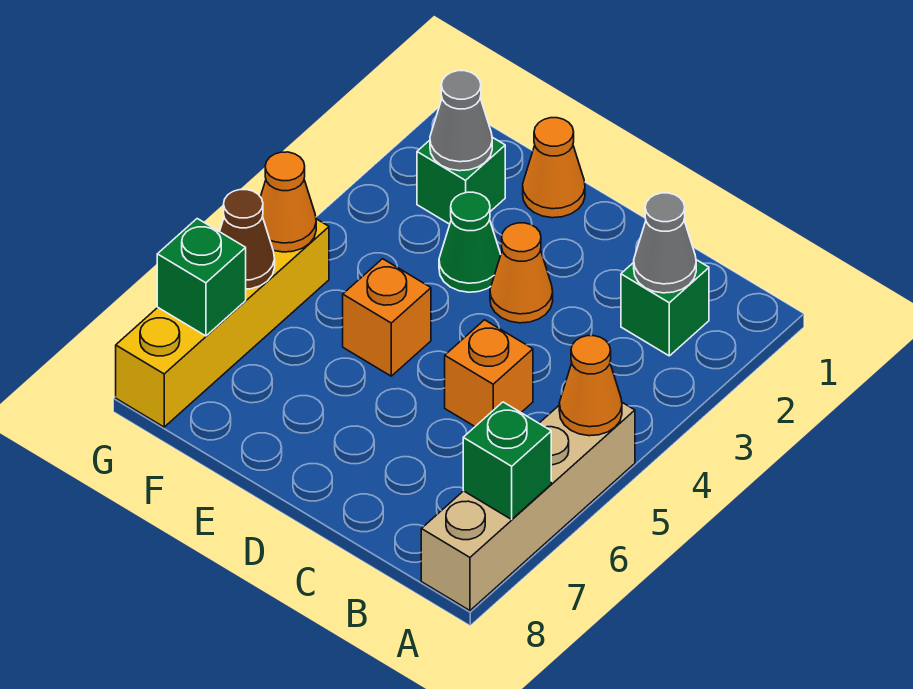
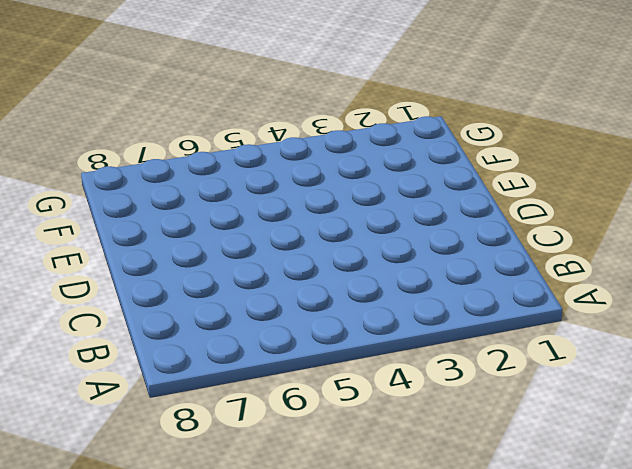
none -> tan brick A5:A8 level 1
none -> green brick B2 level 1
none -> orange brick C5 level 1

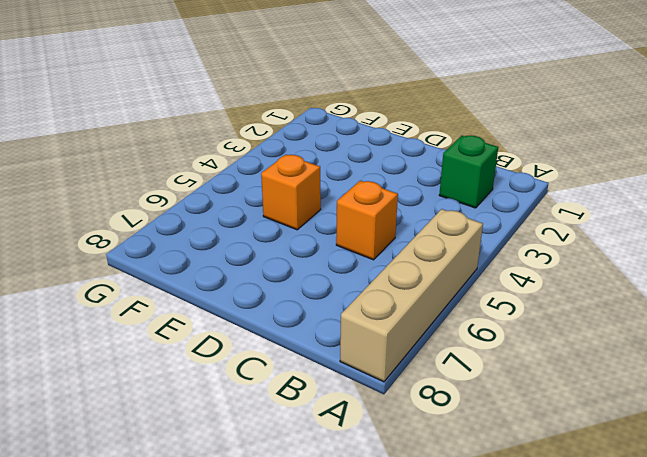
none -> orange cone D3 level 1
none -> orange cone E1 level 1
none -> green cone E3 level 1

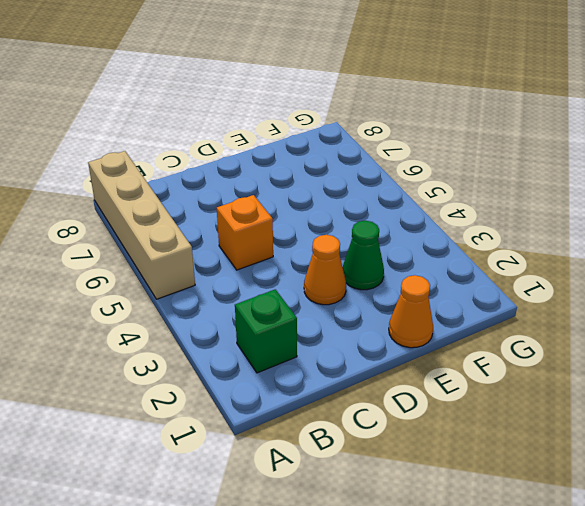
none -> orange brick E5 level 1
none -> green brick F2 level 1
none -> yellow brick G5:G8 level 1

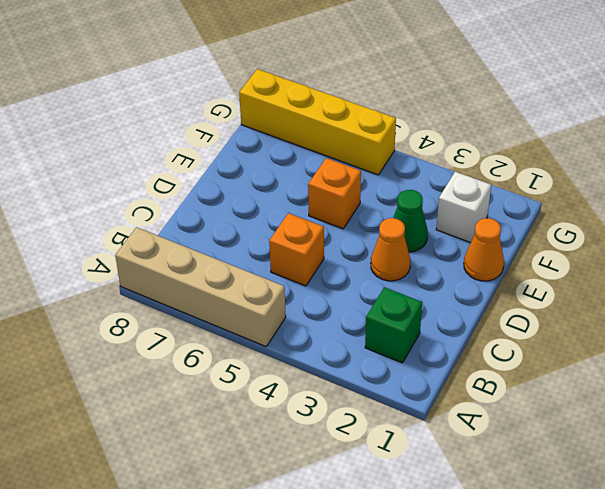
white brick F2 level 1 -> green brick F2 level 1
none -> orange cone A5 level 2
none -> green brick A7 level 2
none -> grey cone B2 level 2

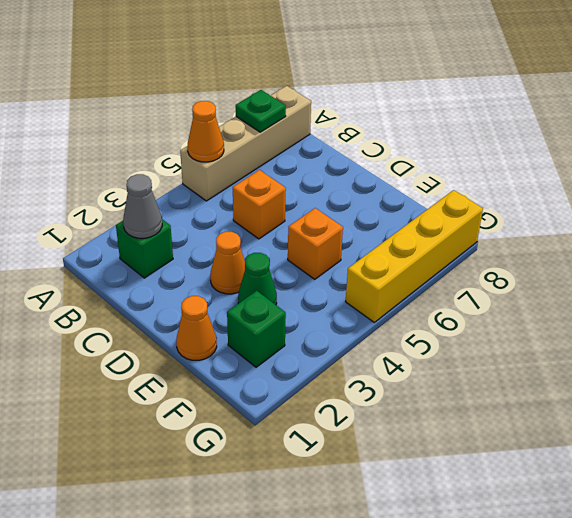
green plate A7 level 2 -> green brick A7 level 2
none -> grey cone F2 level 2
none -> orange cone G5 level 2
none -> brown cone G6 level 2

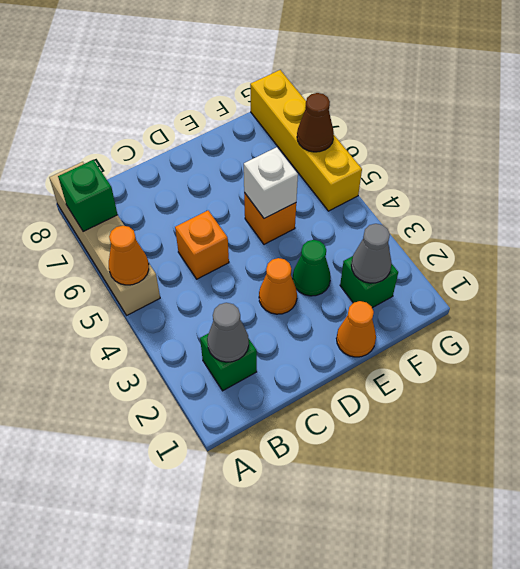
white brick E5 level 2 -> none
none -> orange cone G5 level 2
none -> green brick G7 level 2

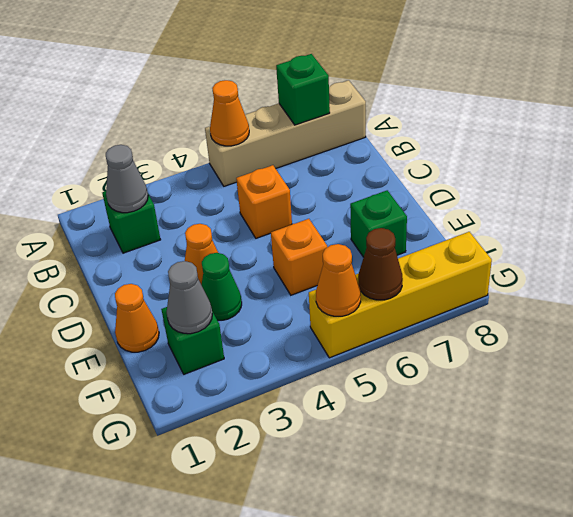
green brick E7 level 1 -> green brick G7 level 2

